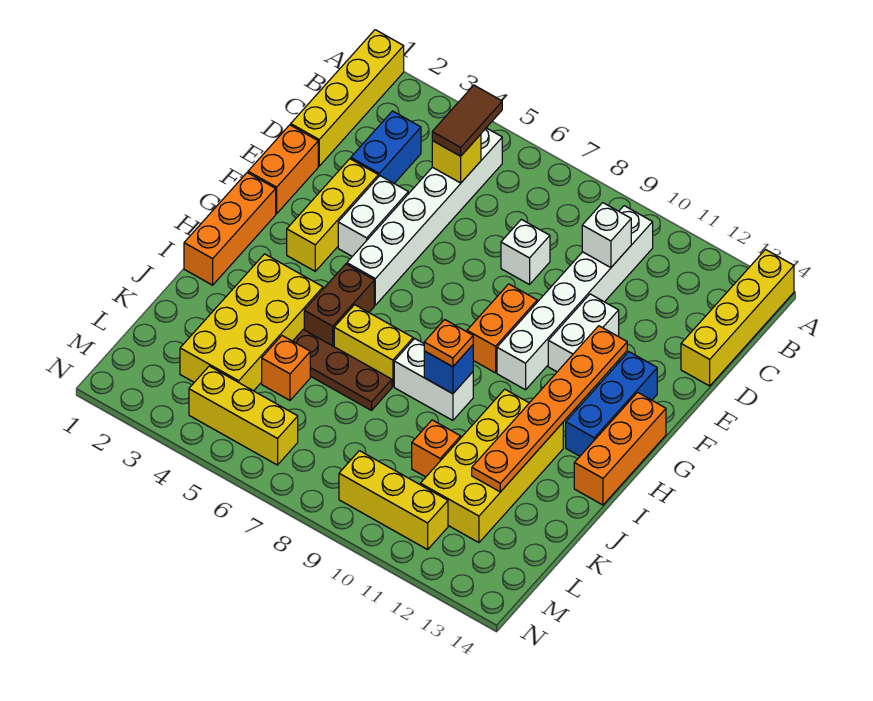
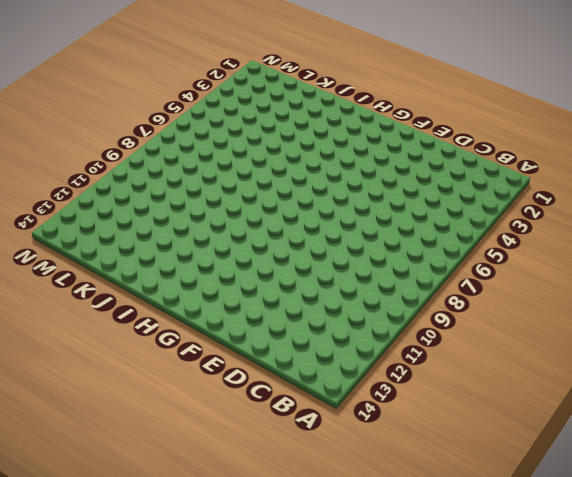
none -> yellow brick A1:D1 level 1
none -> yellow brick A14:D14 level 1
none -> white brick B5:G5 level 1
none -> white brick B10:G10 level 1

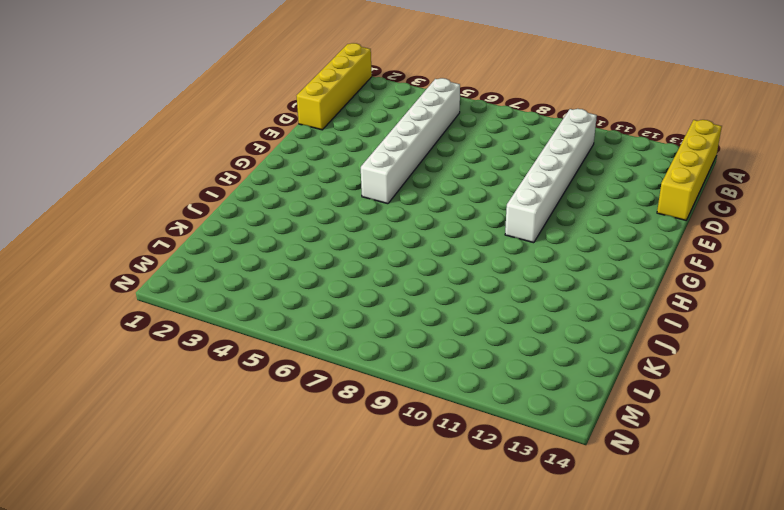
none -> blue brick C3:D3 level 1
none -> white brick D8 level 1
none -> orange brick E1:F1 level 1
none -> yellow brick E3:G3 level 1

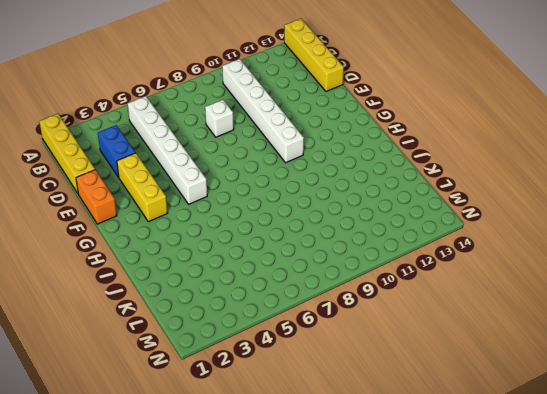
none -> white brick E4:F4 level 1
none -> white brick E11:F11 level 1
none -> orange brick F9:G9 level 1
none -> blue brick F13:H13 level 1

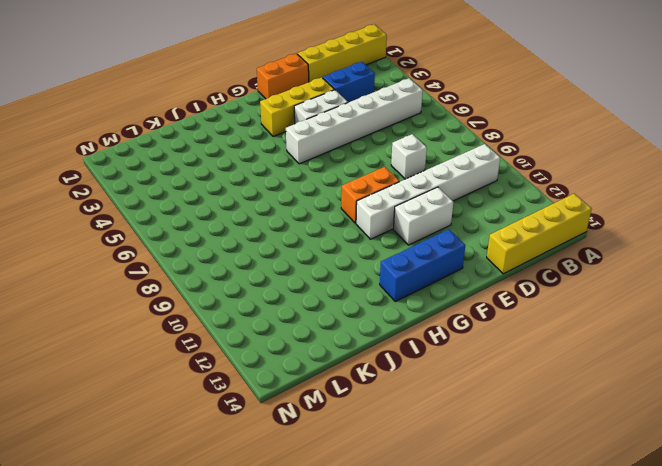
none -> orange brick G1:I1 level 1
none -> orange brick G14:I14 level 1
none -> brown brick H5:I5 level 1
none -> yellow brick I3:L4 level 1

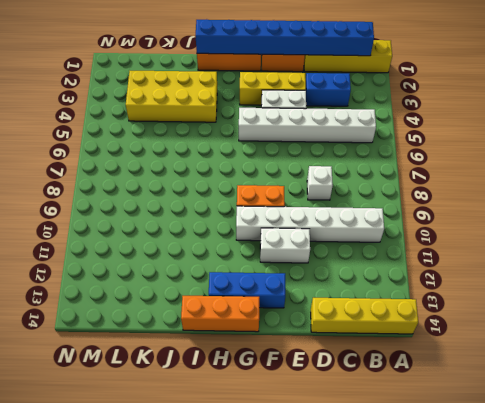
blue brick B1:I1 level 2 -> none
none -> brown brick H5:I5 level 1
none -> yellow brick I6:I7 level 1
none -> white brick I8:I9 level 1
none -> yellow brick I11:L12 level 1

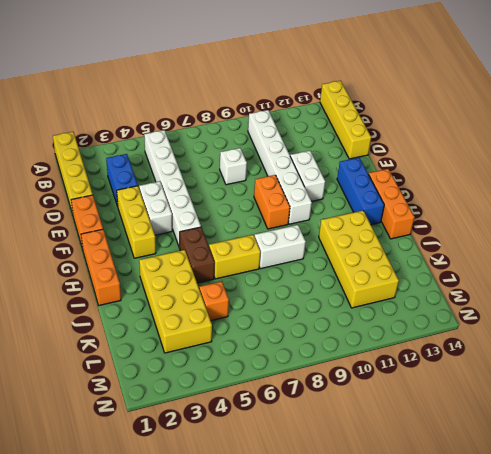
none -> brown plate J5:J7 level 1
none -> orange brick K10 level 1
none -> yellow brick M4:M6 level 1
none -> yellow brick M9:M11 level 1

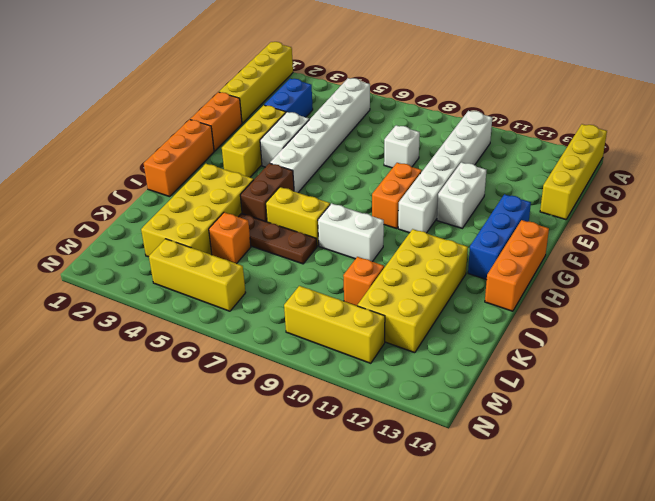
none -> yellow brick C5 level 2
none -> white brick C10 level 2
none -> orange plate F12:K12 level 2
none -> blue brick I9 level 2

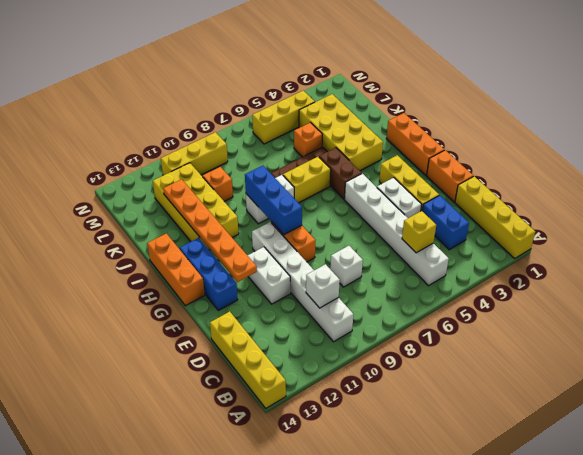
blue brick G9:I9 level 2 -> blue brick I9 level 2
none -> brown tile B5:C5 level 3
none -> orange plate I9 level 3

